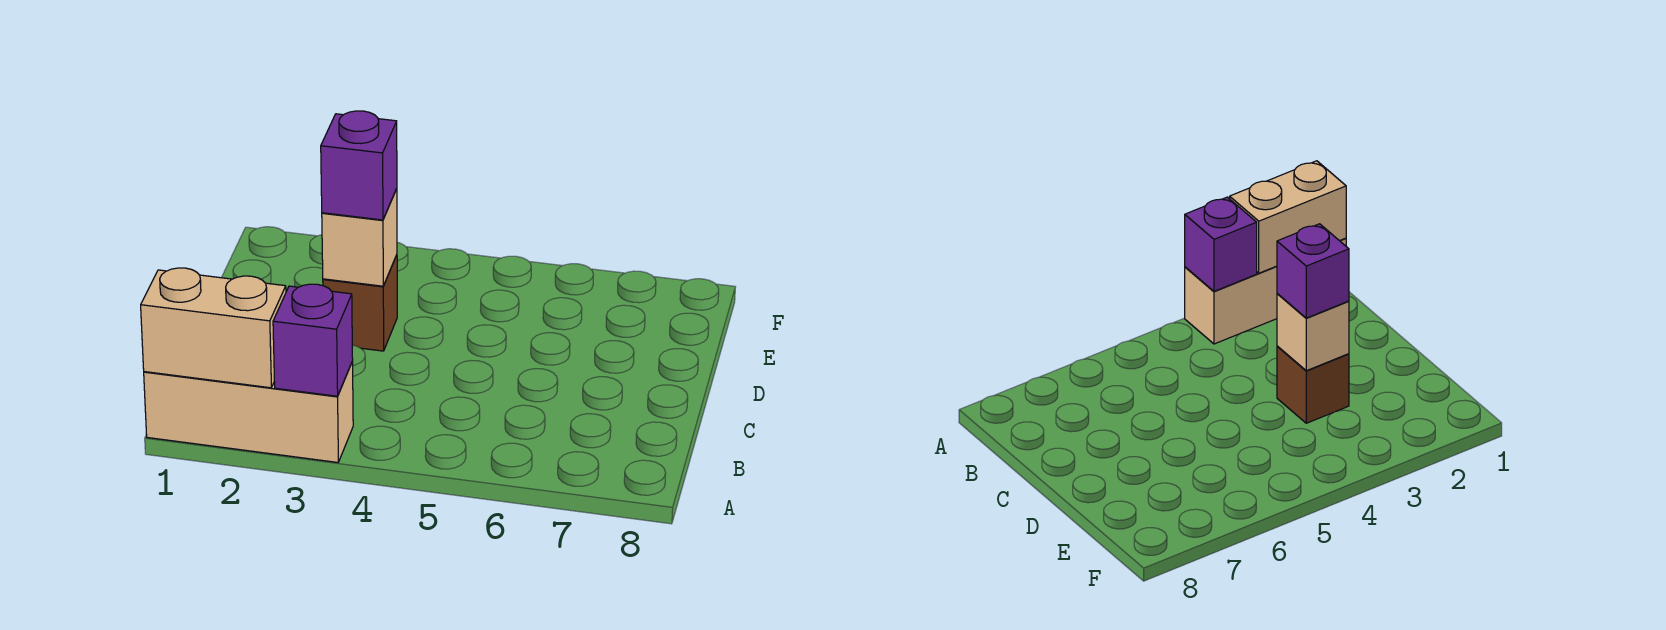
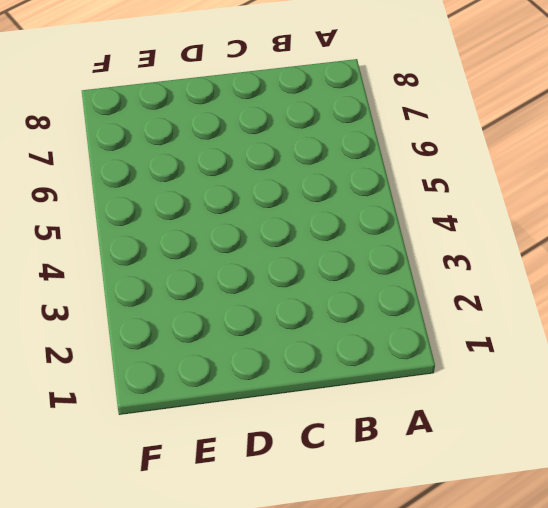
none -> tan brick A1:A3 level 1
none -> brown brick D3 level 1

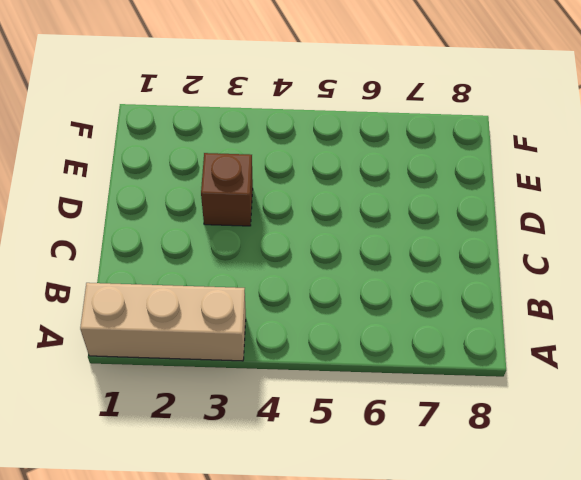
none -> tan brick A1:A2 level 2
none -> purple brick A3 level 2

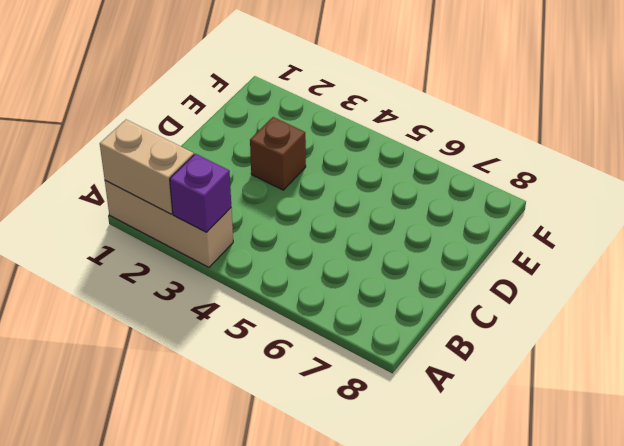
none -> tan brick D3 level 2
none -> purple brick D3 level 3

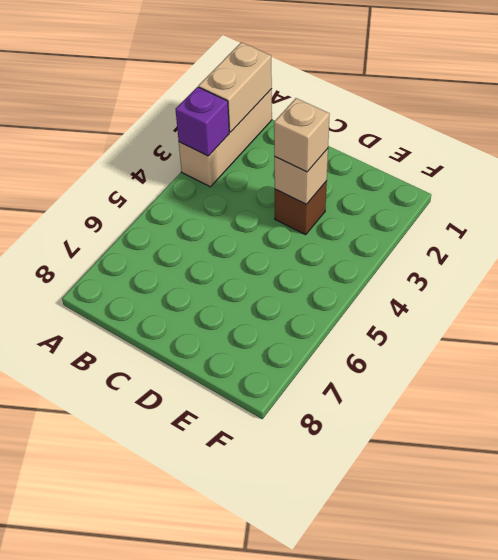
tan brick D3 level 3 -> purple brick D3 level 3

